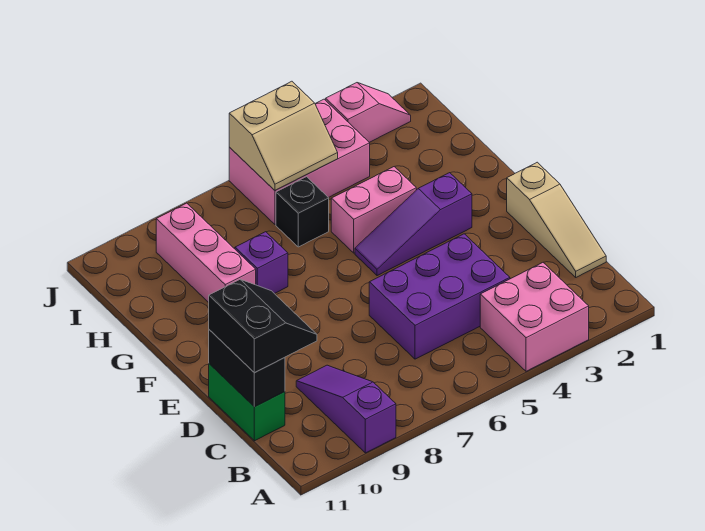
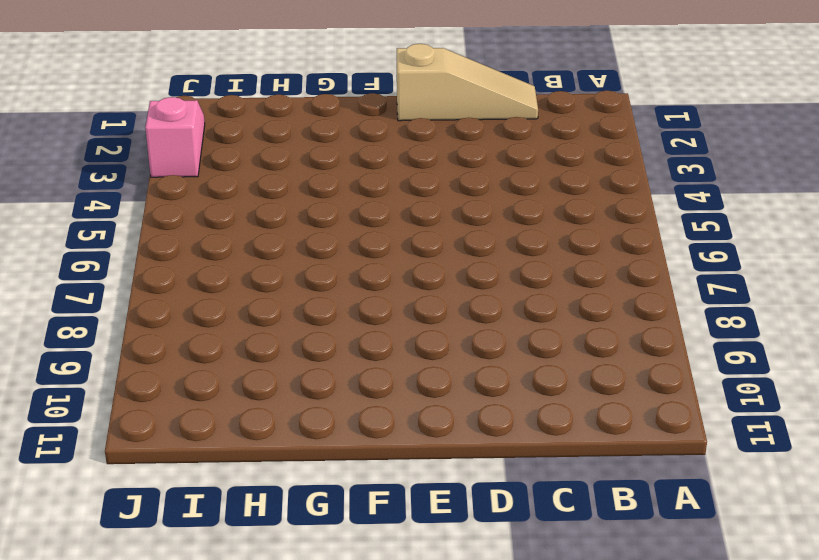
none -> pink brick A3:B4 level 1
none -> purple slope A9:C9 level 1 top A
none -> purple brick C4:D6 level 1

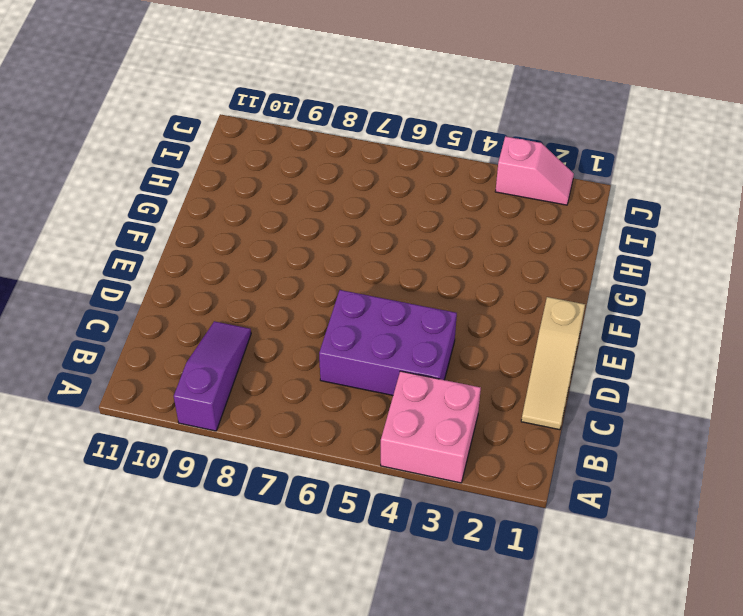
none -> green brick C11:D11 level 1
none -> purple slope F3:F5 level 1 top 3
none -> pink brick G4:G5 level 1

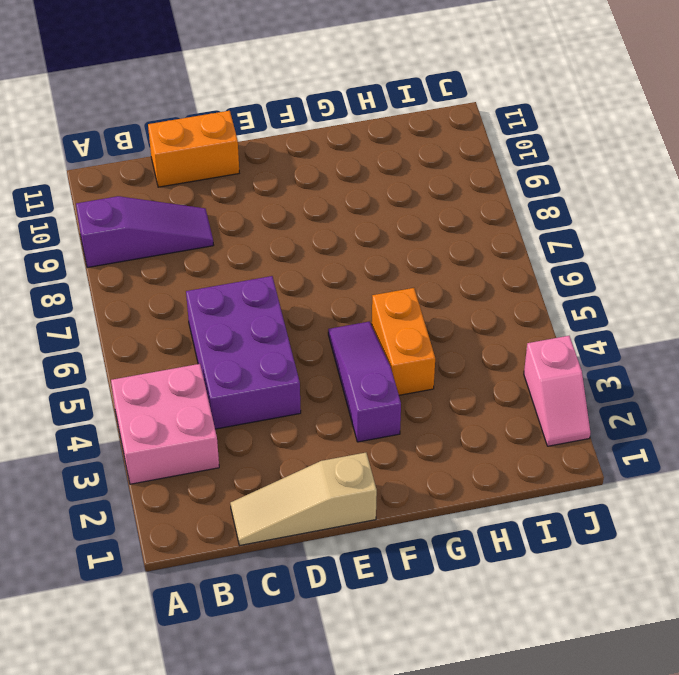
orange brick C11:D11 level 1 -> green brick C11:D11 level 1
orange brick G4:G5 level 1 -> pink brick G4:G5 level 1
none -> purple brick G8 level 1
none -> pink brick G9:I9 level 1
none -> black brick H6 level 1

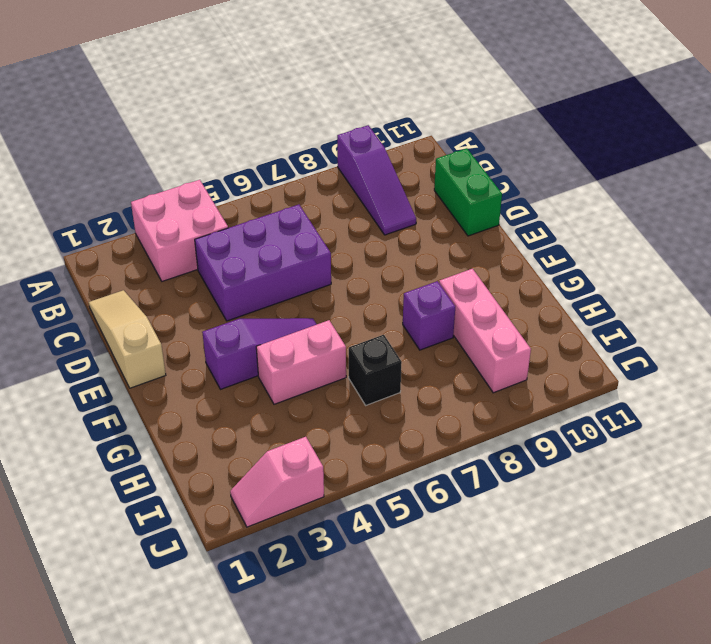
none -> pink brick I4:J6 level 1
none -> black brick C11:D11 level 2
none -> tan slope I5:J6 level 2 top J

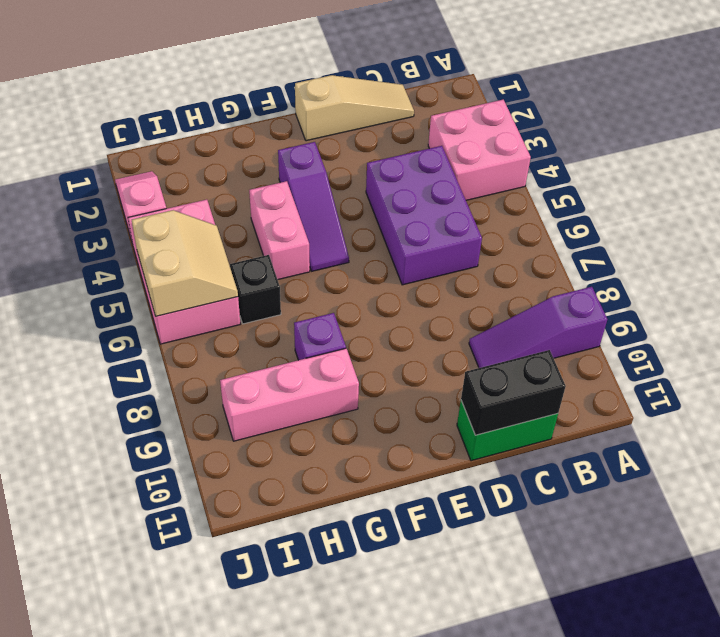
none -> black slope C10:D11 level 3 top 11

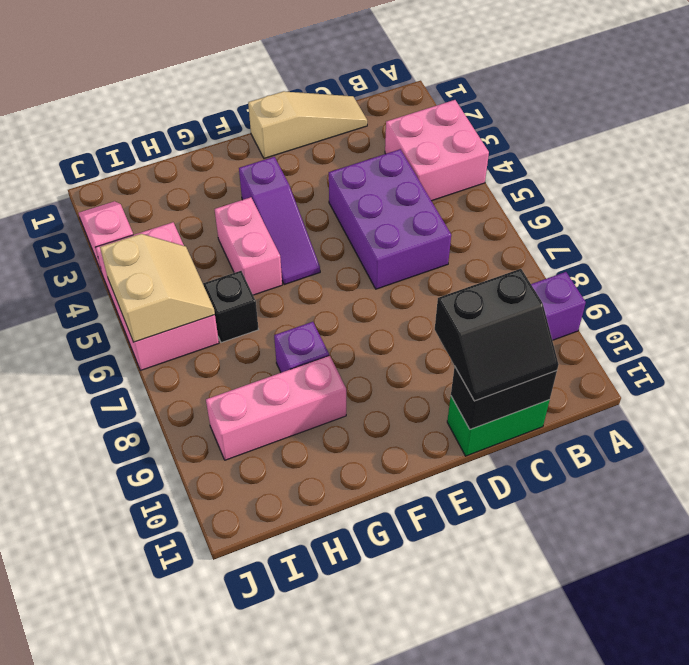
black slope C10:D11 level 3 top 10 -> black slope C10:D11 level 3 top 11

